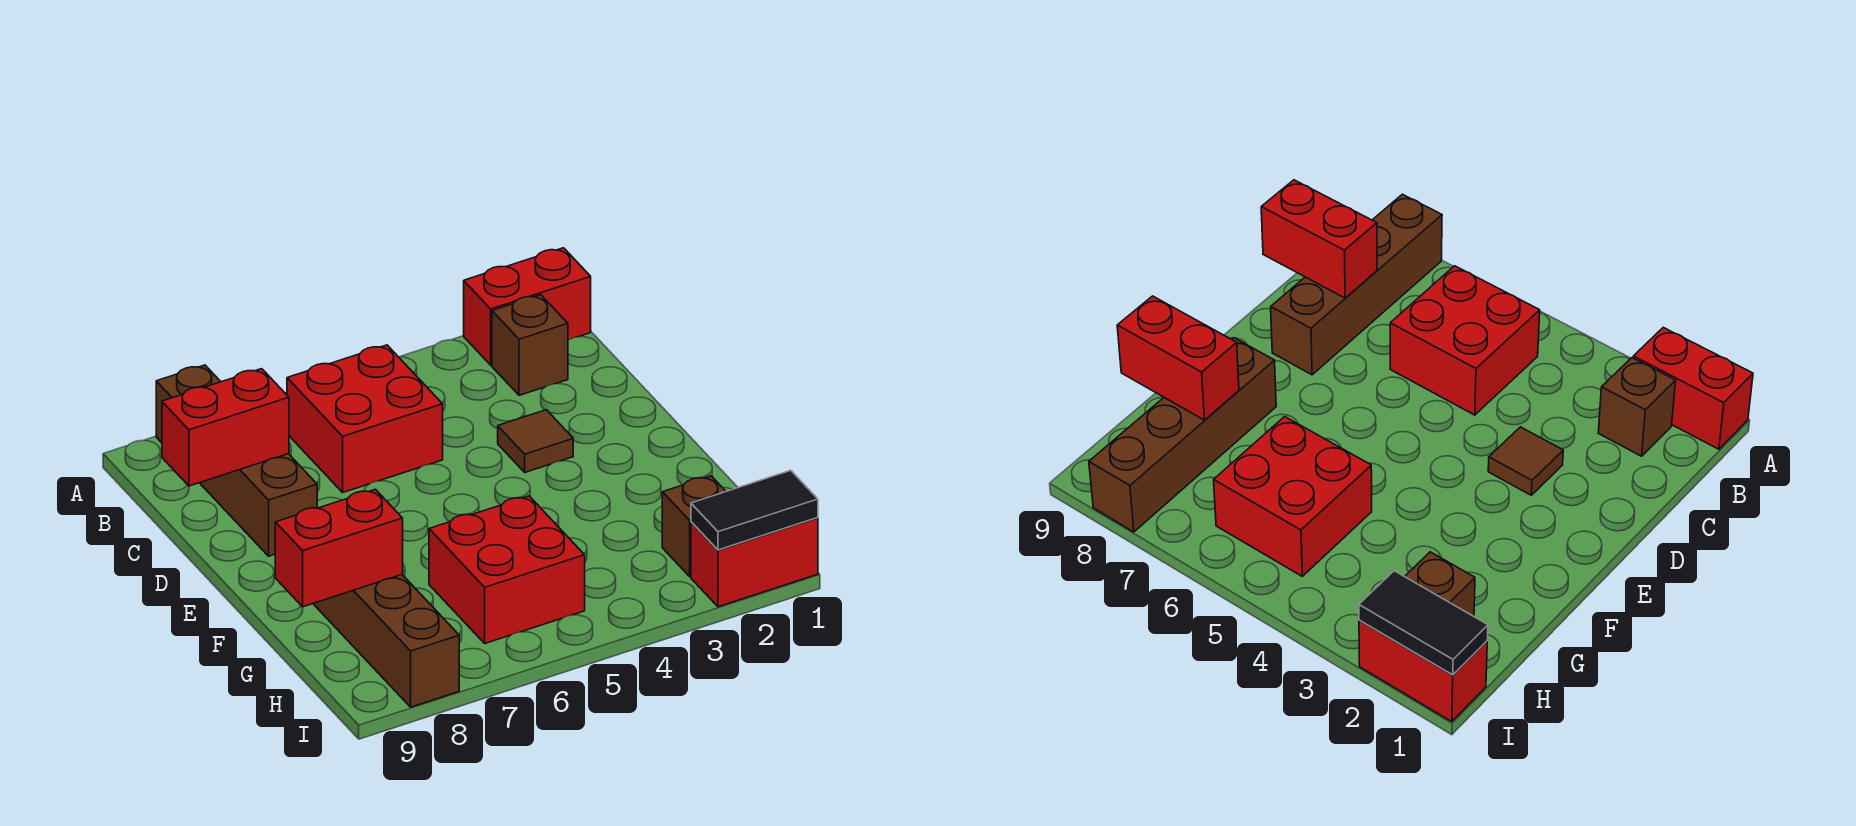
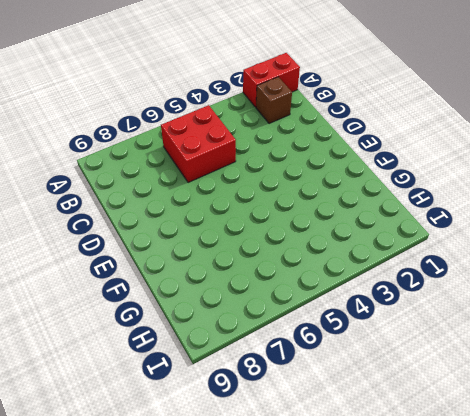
none -> brown brick A8:D8 level 1
none -> brown tile D3 level 1
none -> brown brick F8:I8 level 1

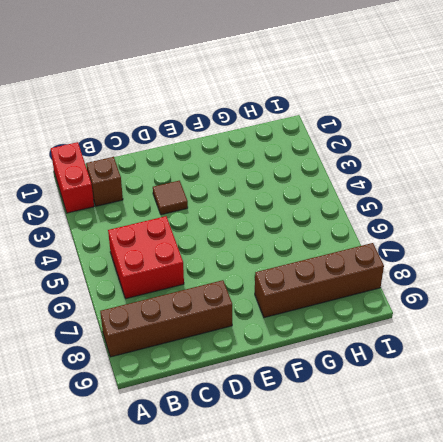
none -> red brick G5:H6 level 1
none -> brown brick H2 level 1
none -> red brick I1:I2 level 1

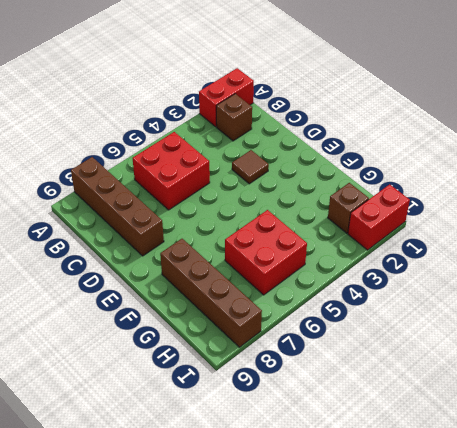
none -> red brick C8:C9 level 2
none -> red brick G8:G9 level 2
none -> black tile I1:I2 level 2

